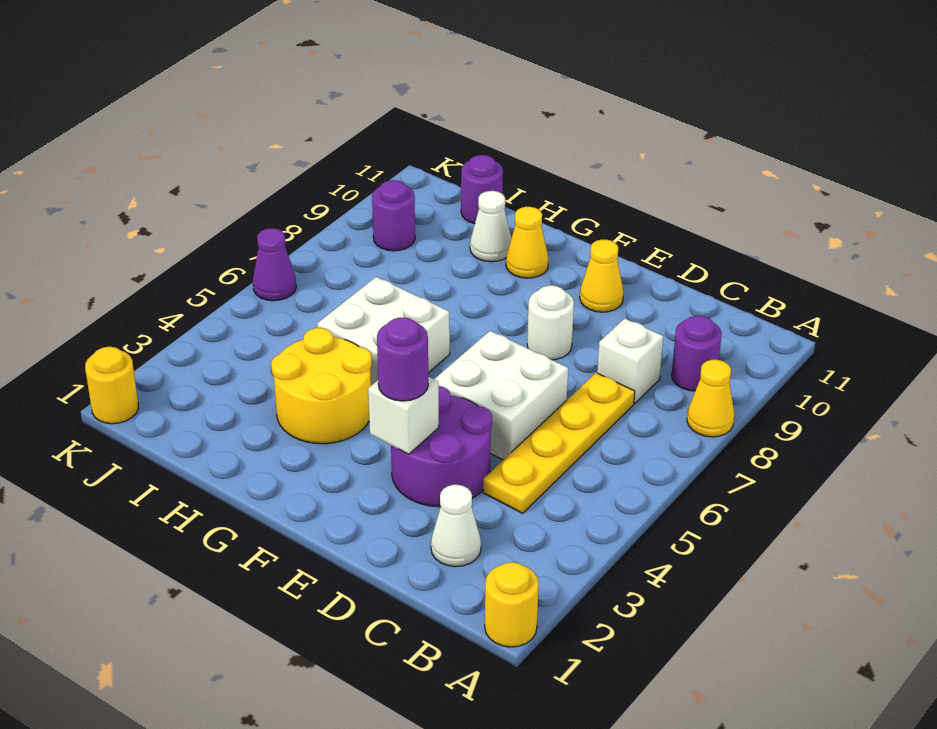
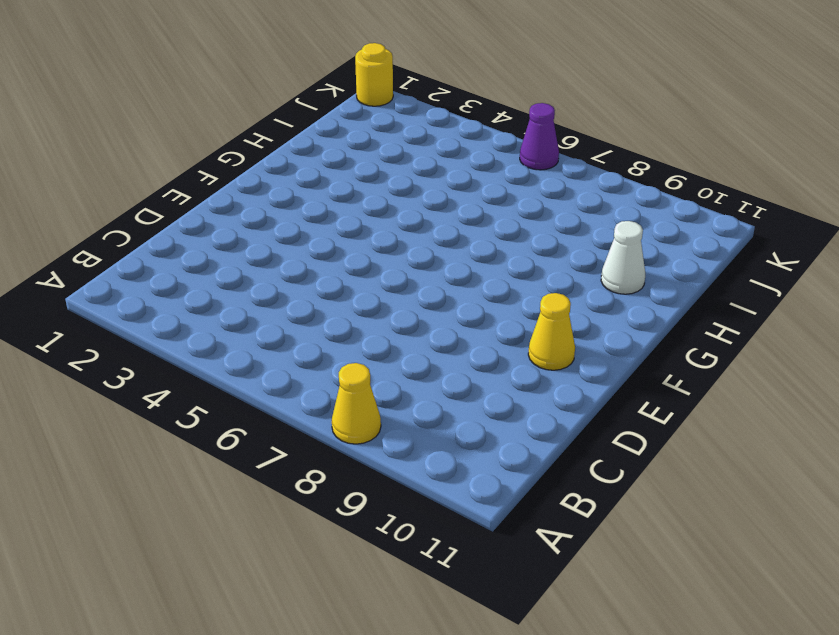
none -> yellow round brick A1 level 1
none -> purple round brick B9 level 1
none -> white cone C2 level 1

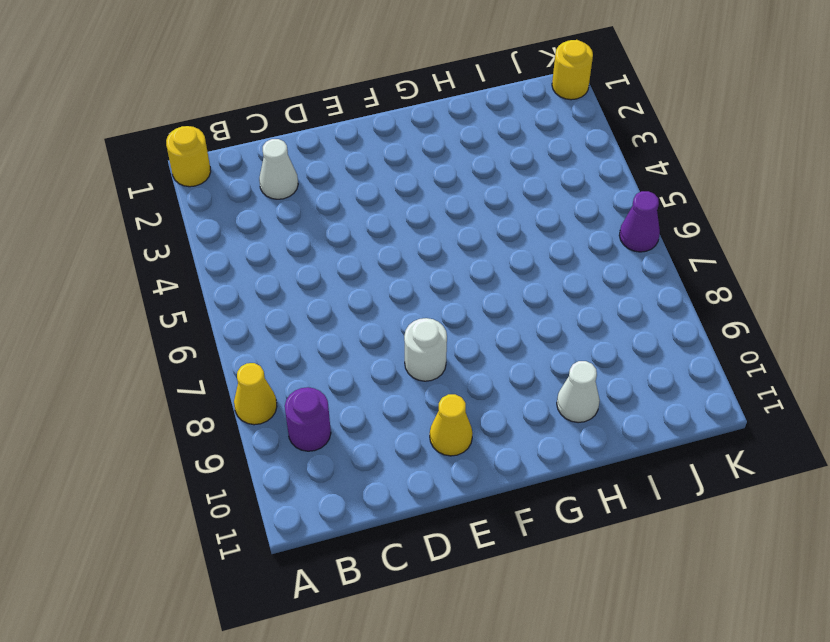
none -> yellow plate C4:C7 level 1
none -> white brick C8 level 1
none -> purple round brick D3:E4 level 1

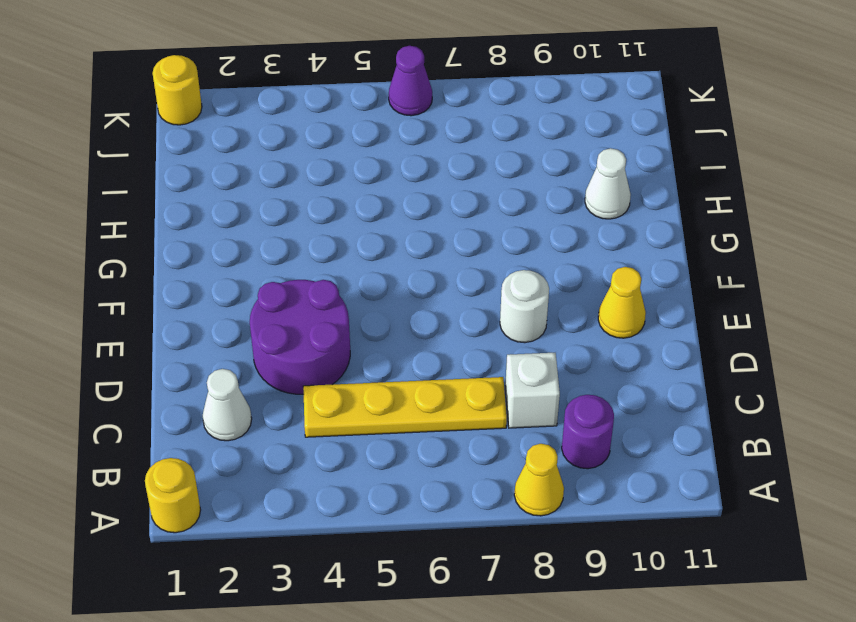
none -> white brick D5:E6 level 1
none -> yellow round brick G3:H4 level 1
none -> white brick G5:H6 level 1

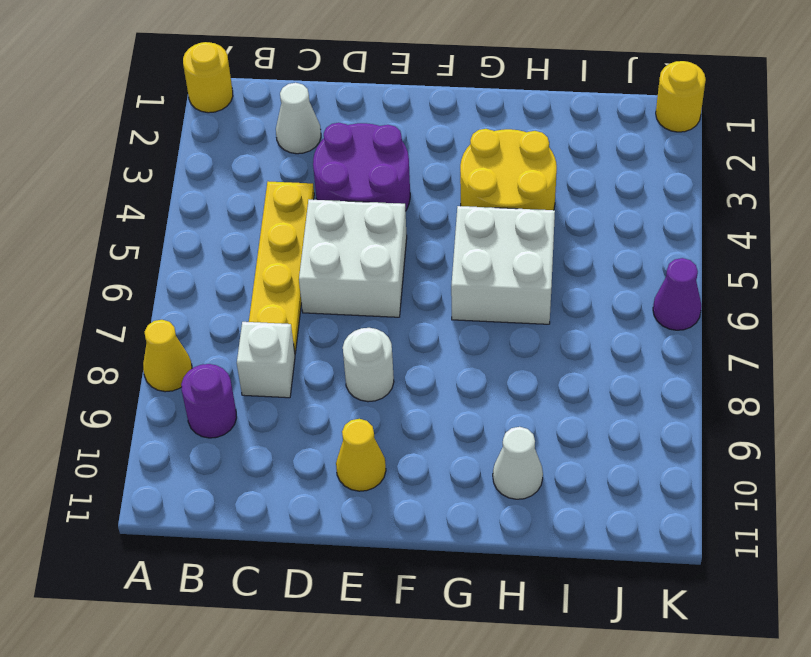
none -> yellow cone G10 level 1
none -> purple round brick I11 level 1
none -> purple round brick J9 level 1

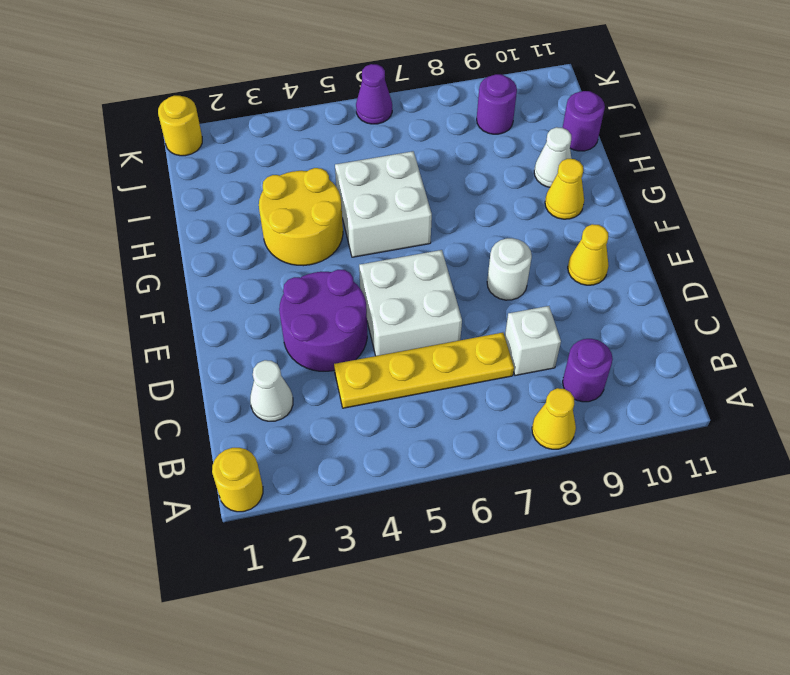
none -> white brick E3 level 2
none -> purple round brick E3 level 3

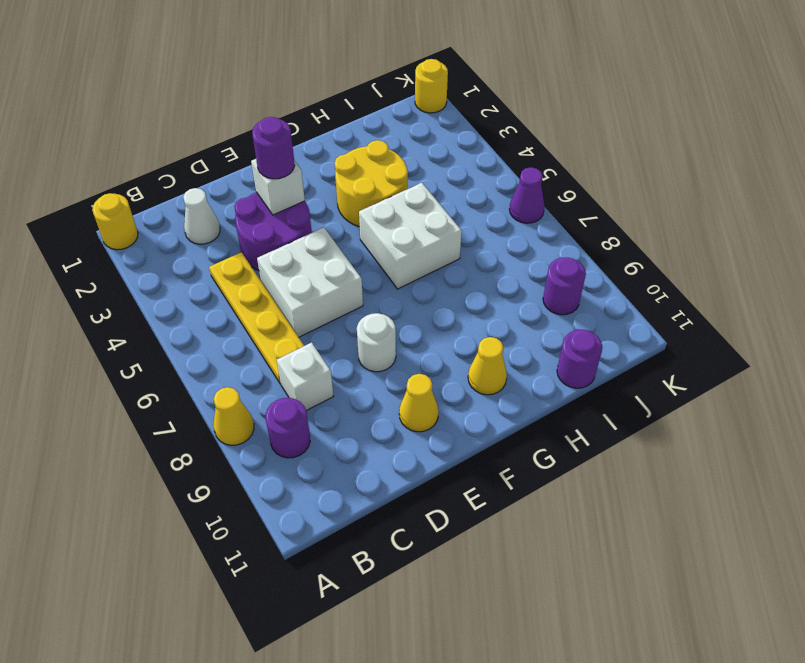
none -> white cone H10 level 1

